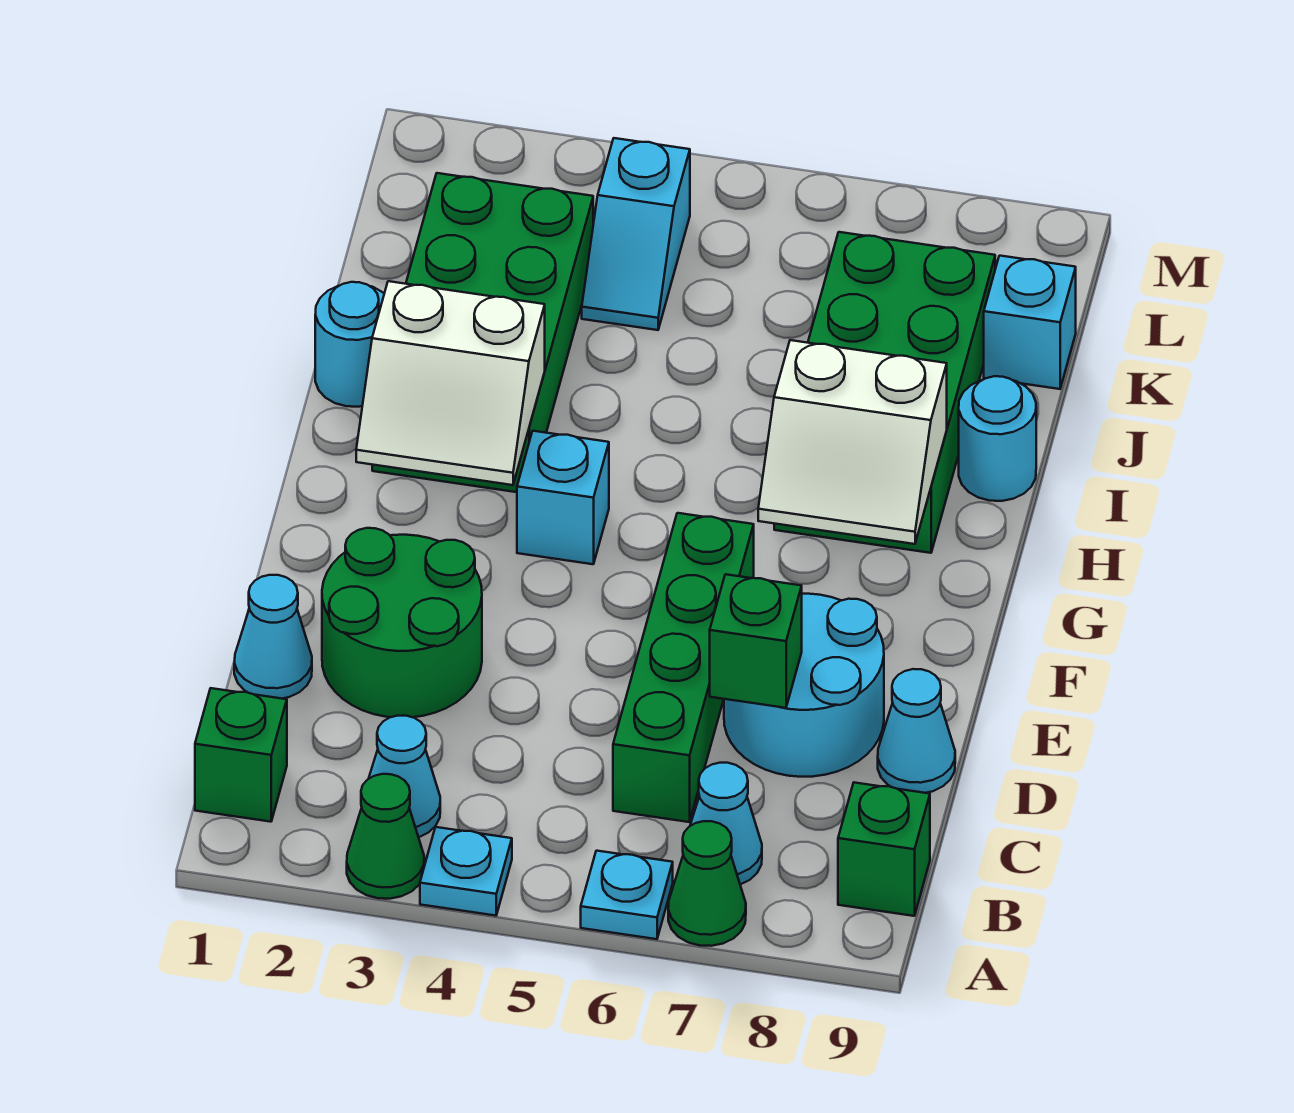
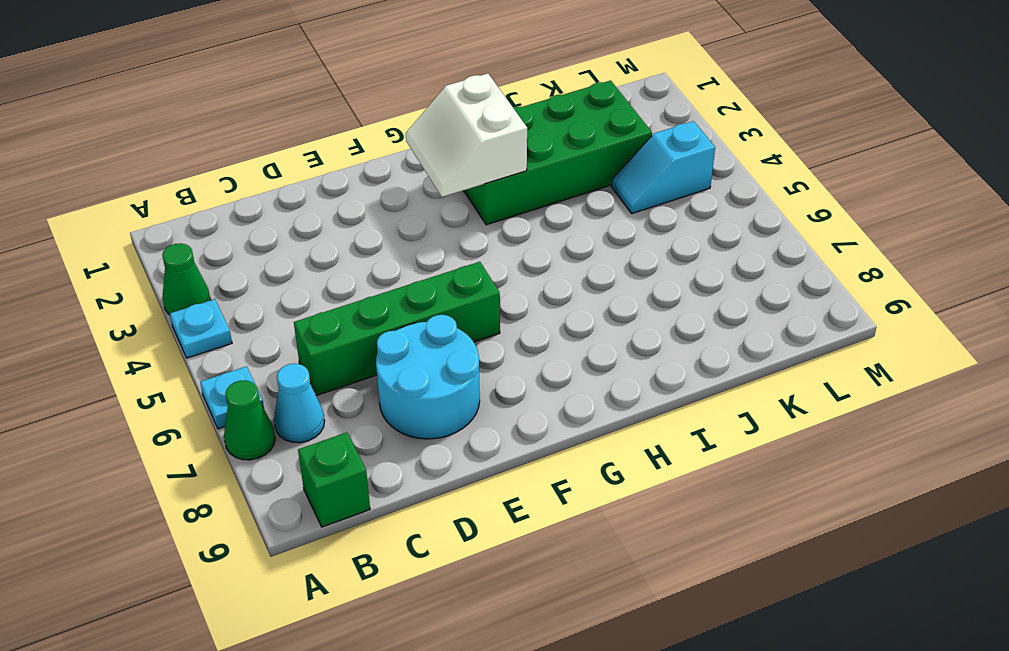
none -> green brick B1 level 1
none -> cyan cone B3 level 1
none -> cyan cone D1 level 1

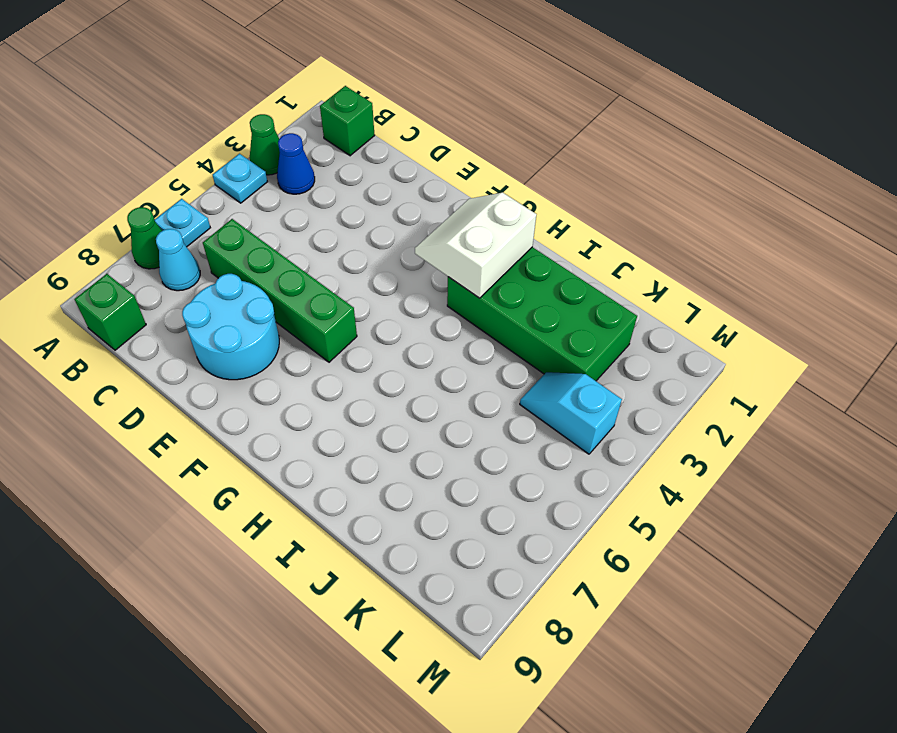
blue cone B3 level 1 -> cyan cone B3 level 1
none -> cyan cone D1 level 1
none -> green round brick D2:E3 level 1
none -> cyan cone D9 level 1

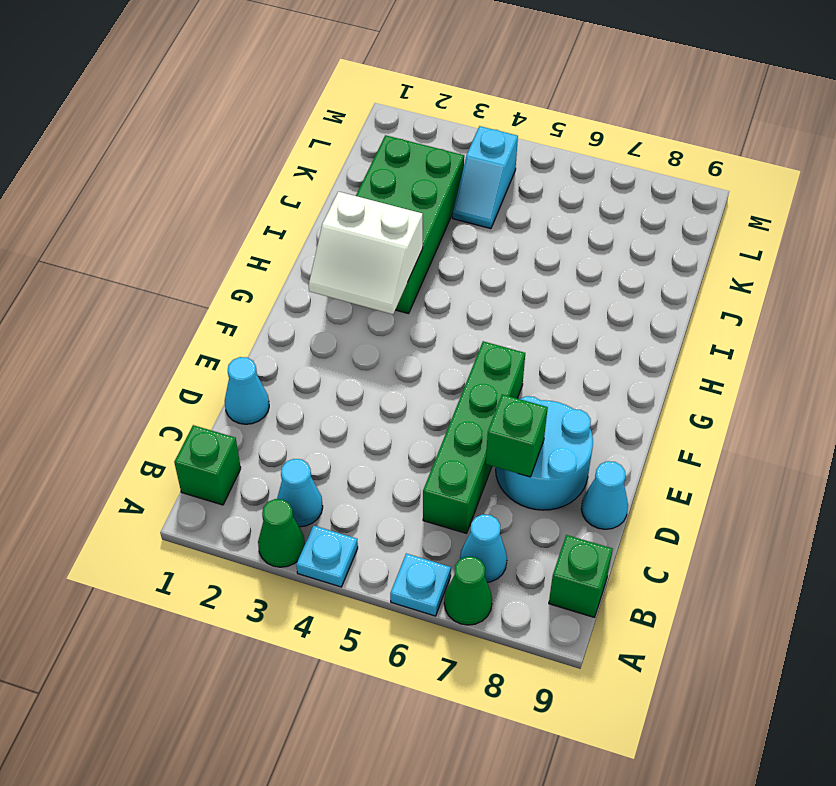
none -> green round brick D2:E3 level 1
none -> cyan brick G4 level 1
none -> green brick H7:K8 level 1

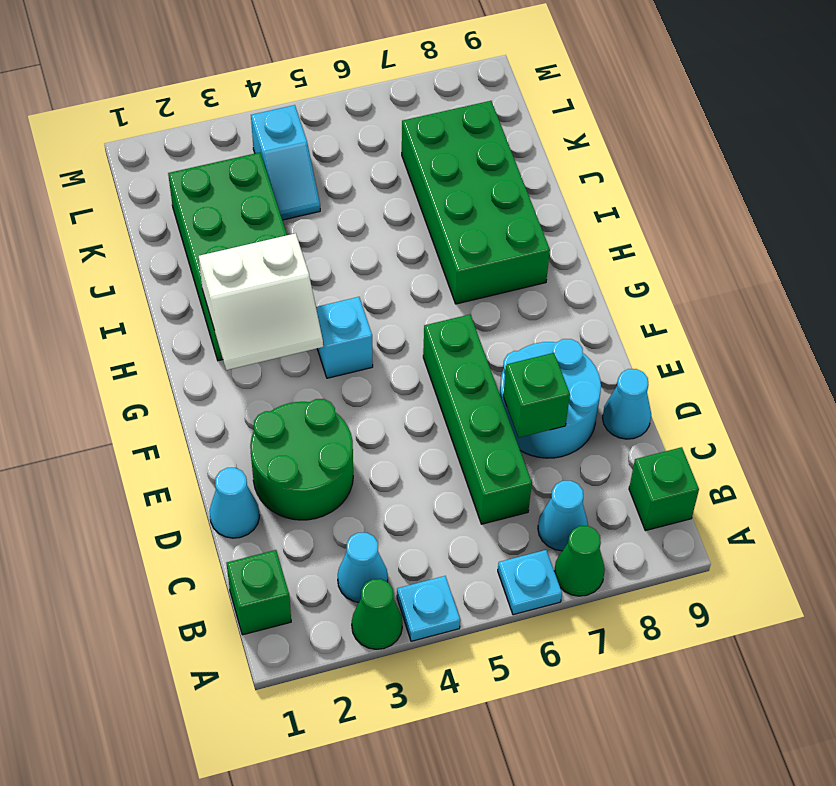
none -> cyan round brick I1 level 1
none -> cyan round brick I9 level 1
none -> cyan brick K9 level 1

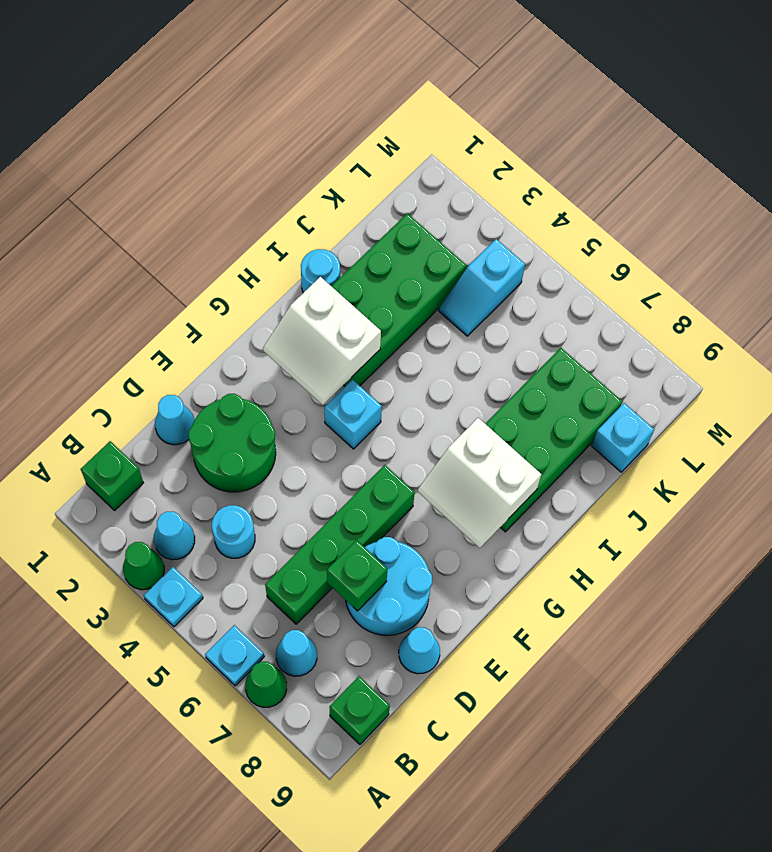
cyan round brick C4 level 1 -> cyan round brick I9 level 1

